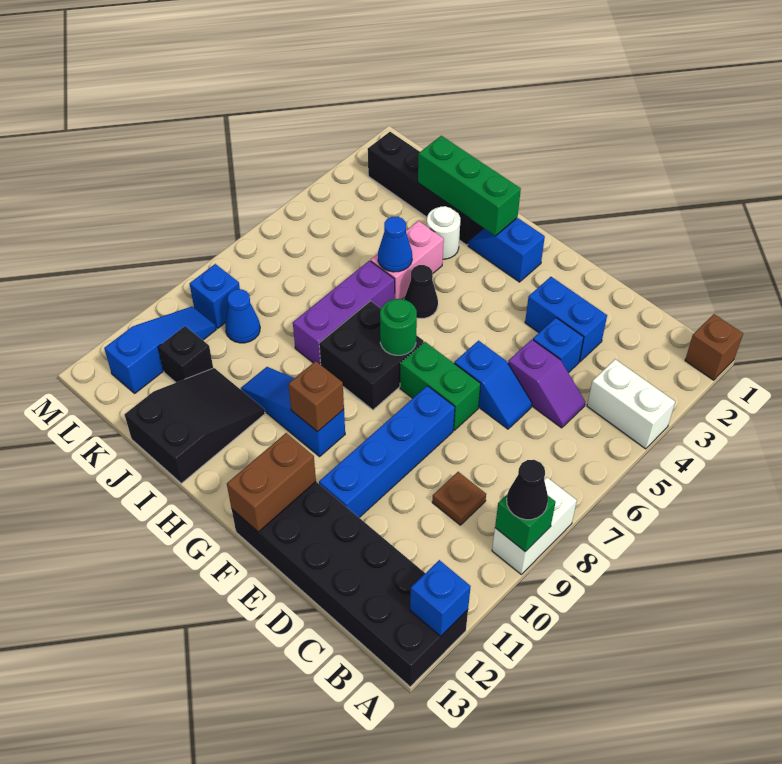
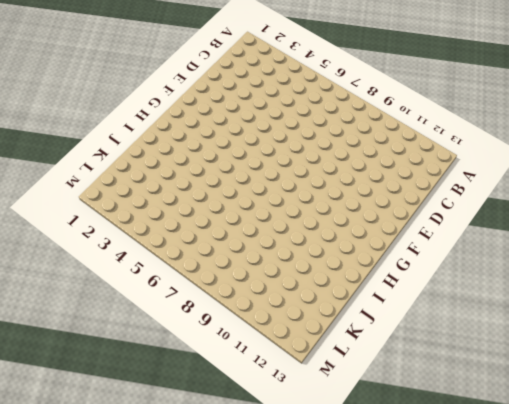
none -> brown brick A1 level 1
none -> white brick A4:B4 level 1
none -> white brick A8:A9 level 1
none -> black brick A12:F13 level 1

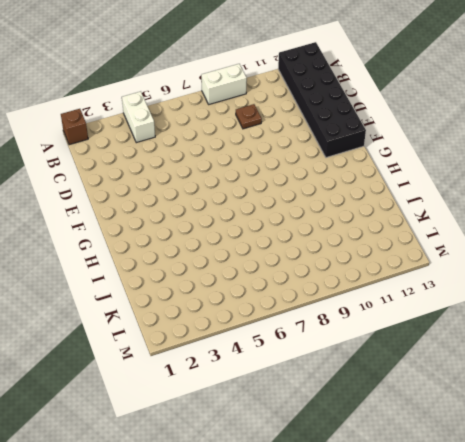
none -> purple slope C5:D5 level 1 top D
none -> blue brick D3:E3 level 1
none -> blue brick D4 level 1
none -> blue slope D6:E6 level 1 top E

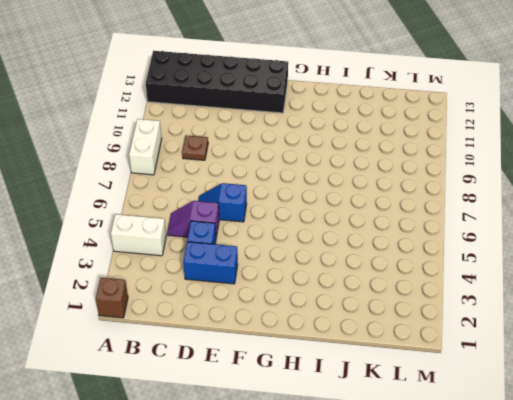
none -> green brick E7:F7 level 1
none -> blue brick E8:E11 level 1
none -> blue slope G2:H2 level 1 top G
none -> black brick G7:H8 level 1

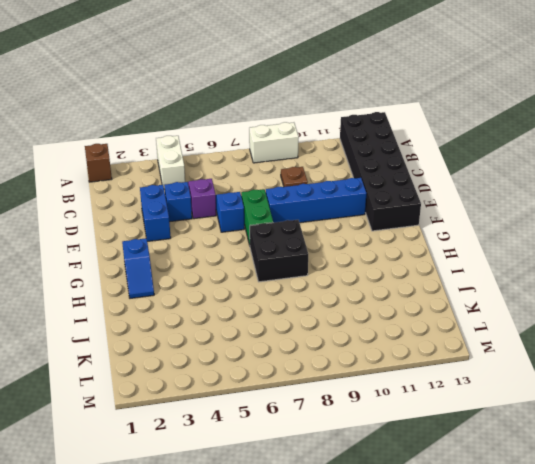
none -> blue slope G10:I10 level 1 top G
none -> black cone H5 level 1
none -> black brick I2:L2 level 1
none -> white round brick I3 level 1

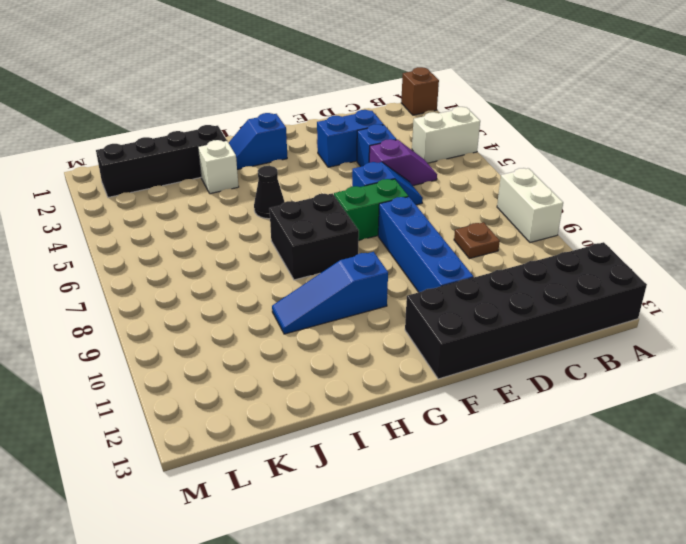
white brick I3 level 1 -> white round brick I3 level 1
none -> pink brick I4:I5 level 1
none -> purple brick I6:I8 level 1
none -> black slope I11:J13 level 1 top 13
none -> blue cone K9 level 1

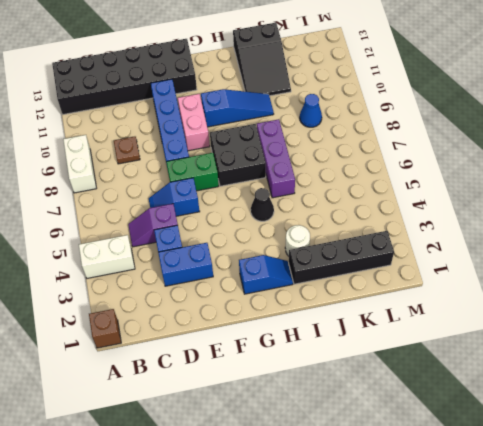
pink brick F9:F10 level 1 -> pink brick I4:I5 level 1
none -> black brick K11 level 1
none -> blue brick L9 level 1
none -> blue slope L10:L12 level 1 top 12
none -> green brick A9 level 2

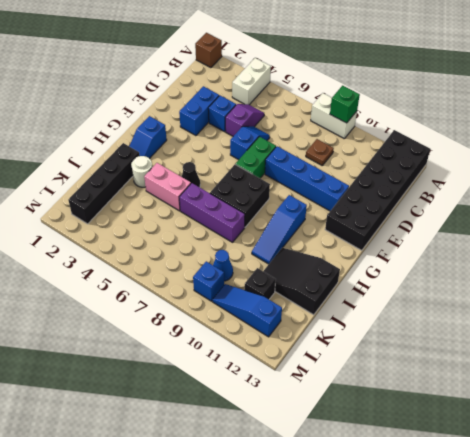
none -> blue brick A12 level 2
none -> brown brick F12:F13 level 2
none -> green round brick G7 level 2
none -> brown brick G10 level 2

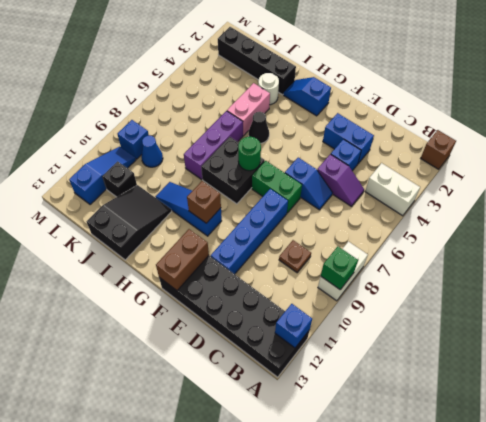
none -> green brick H2:J2 level 2
none -> blue cone I5 level 2
none -> black cone A9 level 3

